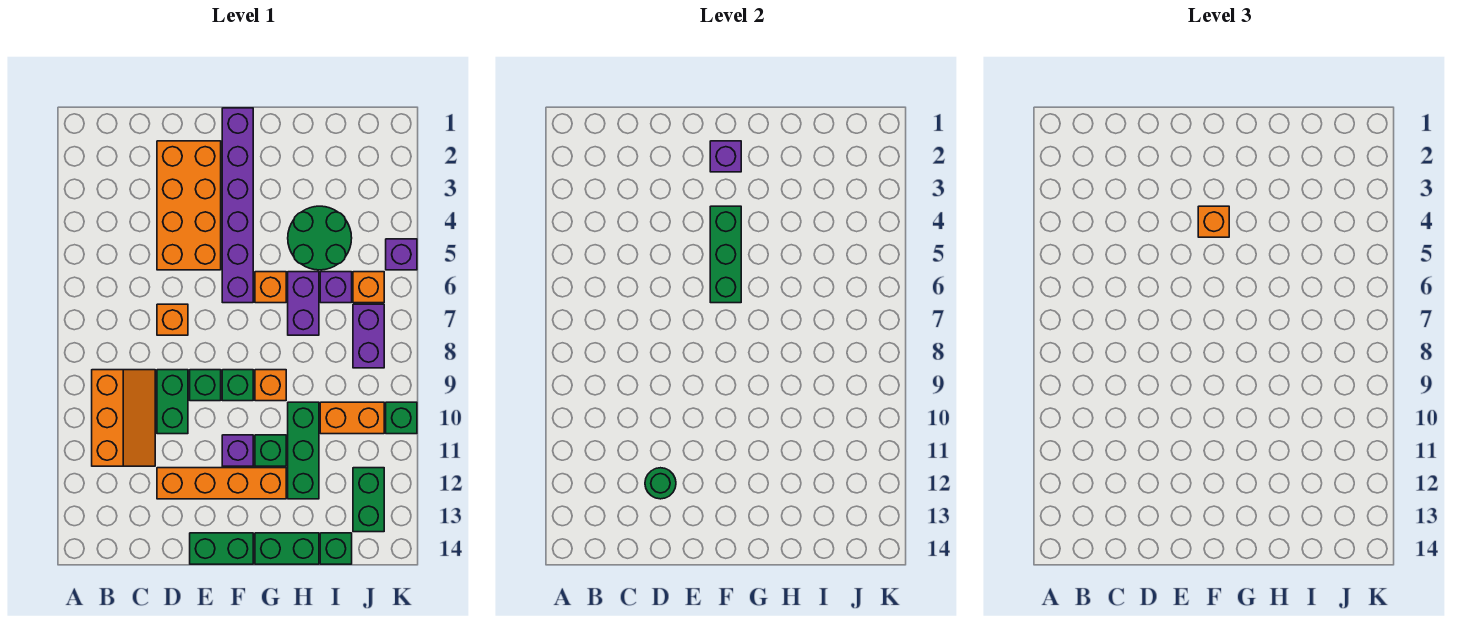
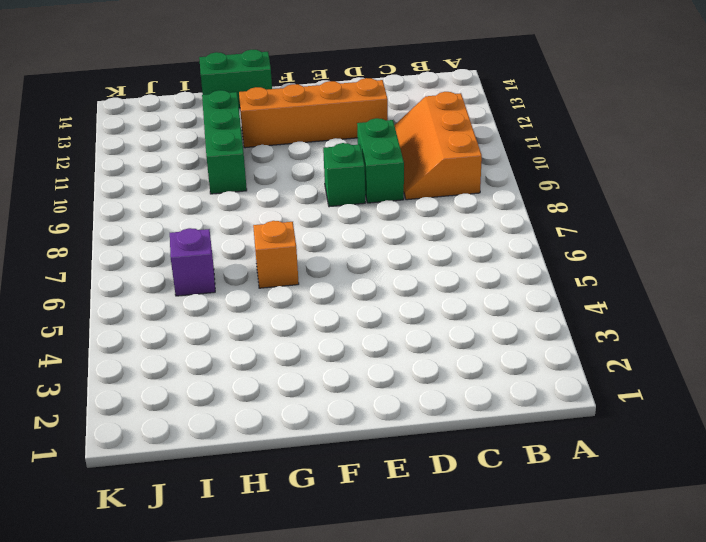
none -> orange brick D2:E5 level 1
none -> orange brick D7 level 1
none -> green brick E14:F14 level 1

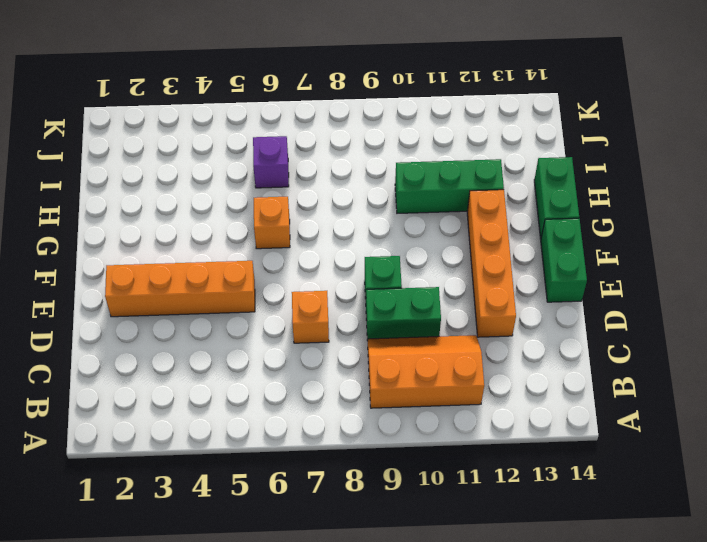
orange brick E2:E5 level 1 -> orange brick D2:E5 level 1
none -> purple brick F1:F6 level 1
none -> green brick F9 level 1
none -> purple brick F11 level 1

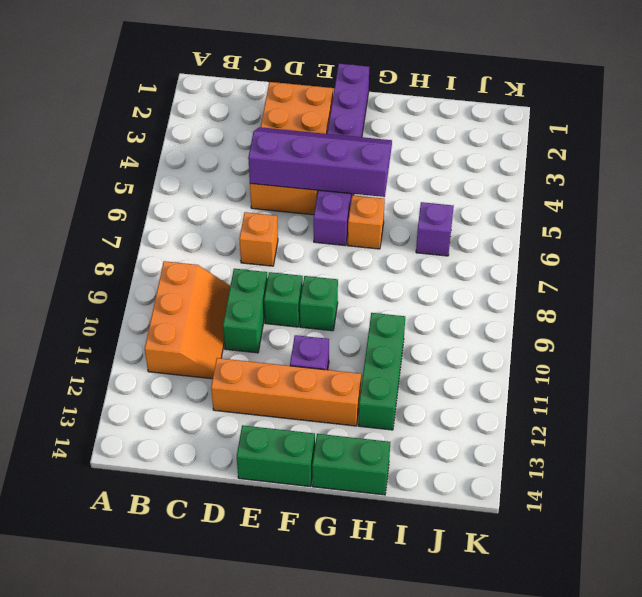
purple slope D4:G5 level 2 top 5 -> green brick F4:F6 level 2
none -> orange brick G9 level 1
none -> green brick G11 level 1
none -> green round brick H4:I5 level 1

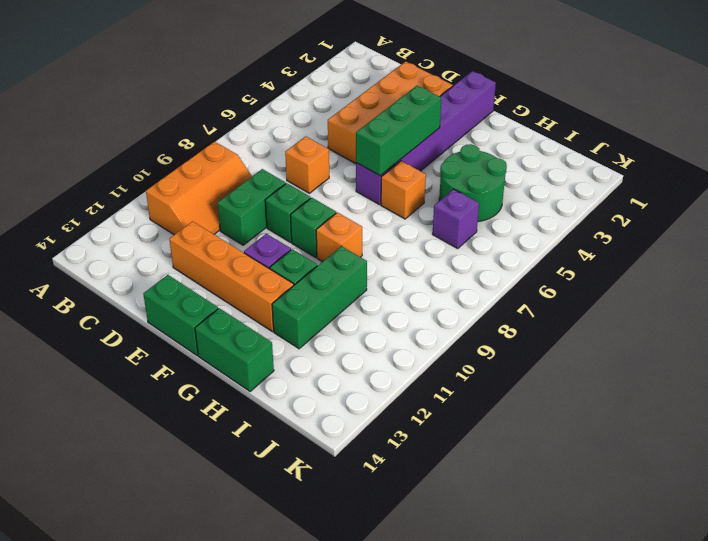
none -> purple brick H6:H7 level 1
none -> orange brick I10:J10 level 1
none -> green brick I14 level 1

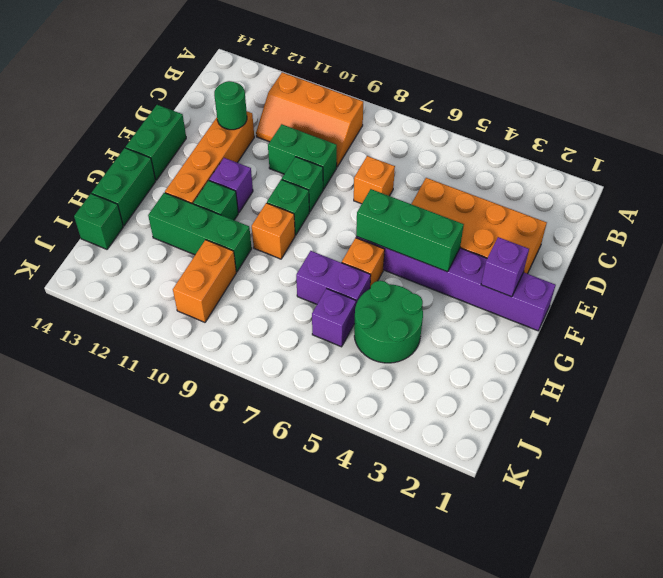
none -> orange brick J6 level 1
none -> purple brick J7:J8 level 1
none -> green brick J12:J13 level 1

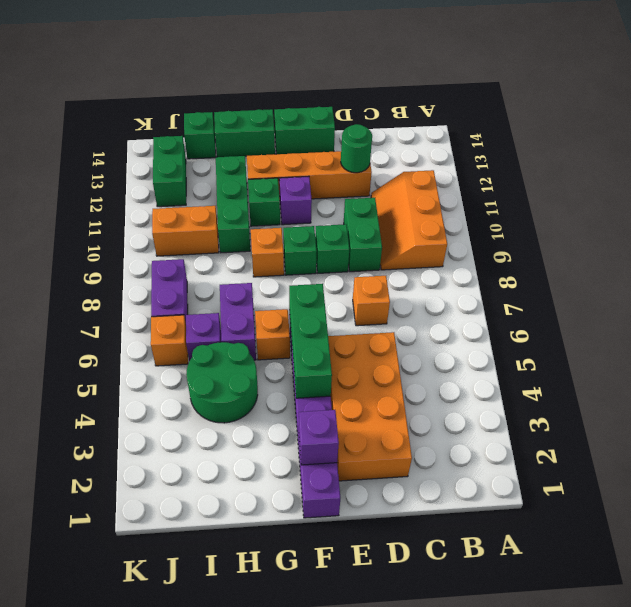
none -> purple brick K5 level 1
none -> green brick K10 level 1
none -> orange brick F4 level 3

